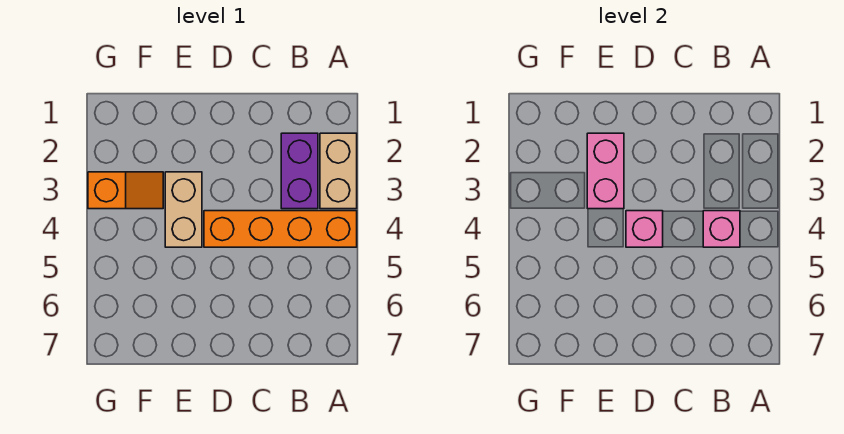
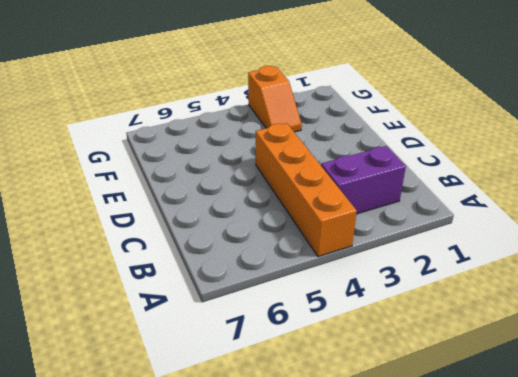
none -> tan brick A2:A3 level 1
none -> tan brick E3:E4 level 1

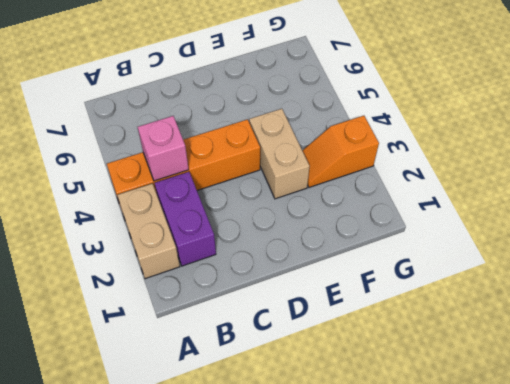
none -> pink brick D4 level 2
none -> pink brick E2:E3 level 2

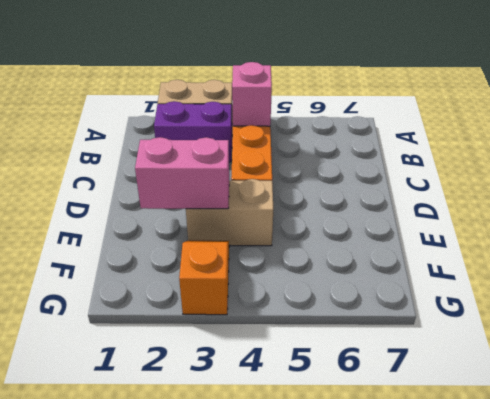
none -> pink brick D4 level 2

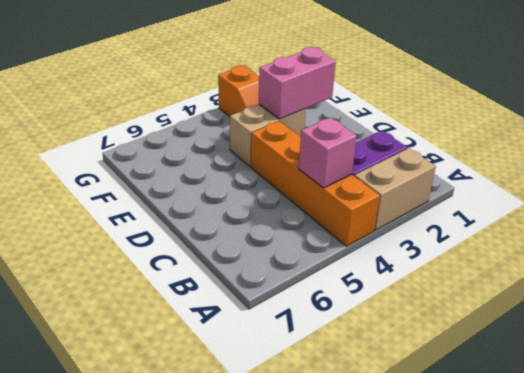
none -> pink brick D4 level 2

